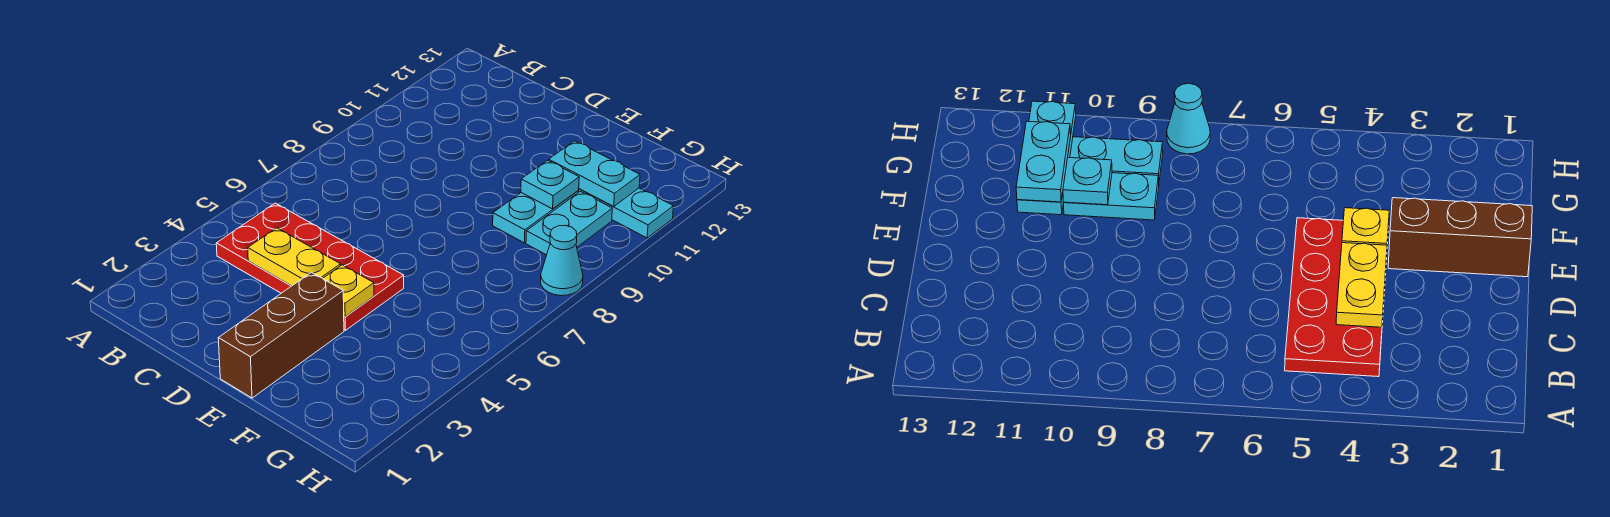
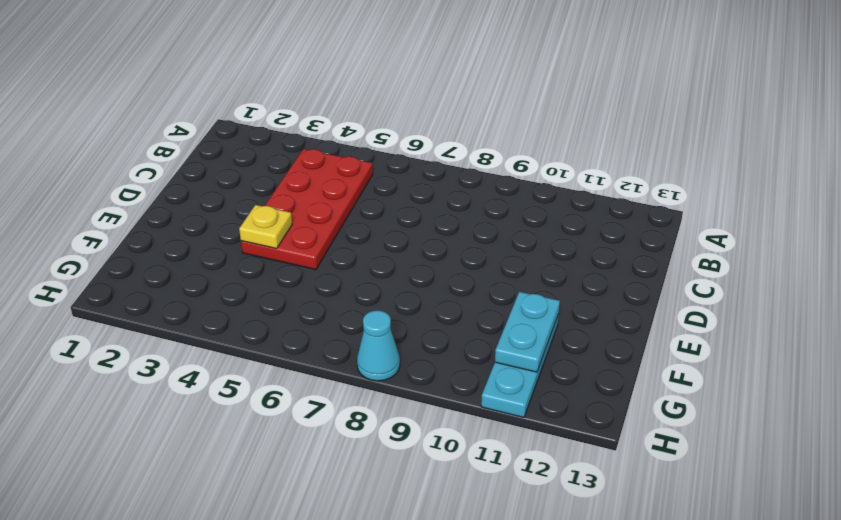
none -> brown brick E1:E3 level 1
none -> cyan plate F9:F10 level 1

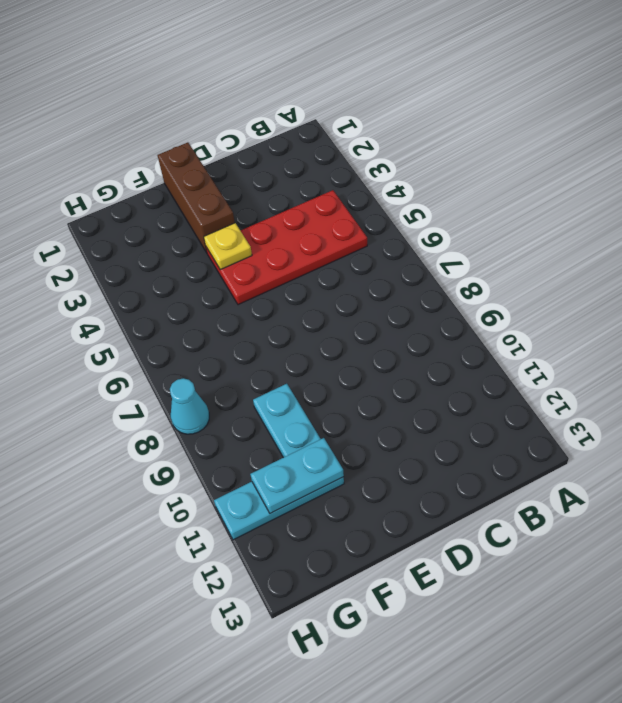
none -> cyan plate G9:G10 level 1
none -> yellow plate C4:D4 level 2

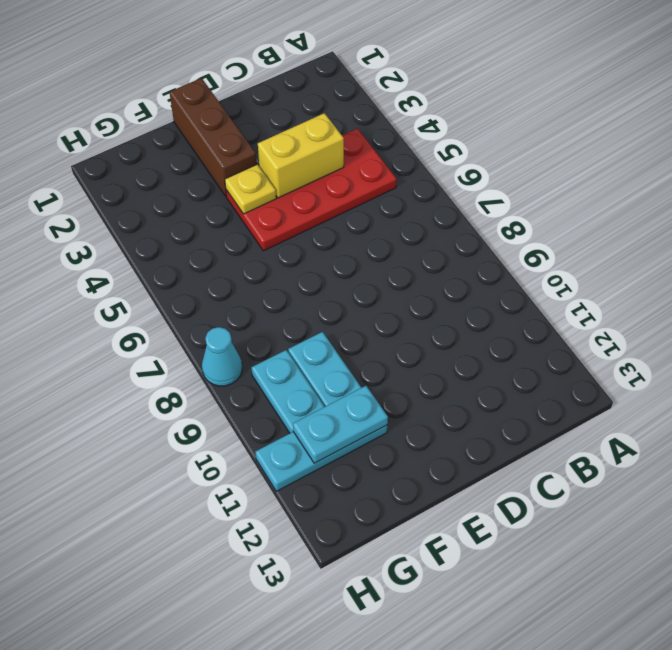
yellow brick C4:D4 level 2 -> yellow plate C4:D4 level 2
none -> cyan plate F10 level 2

